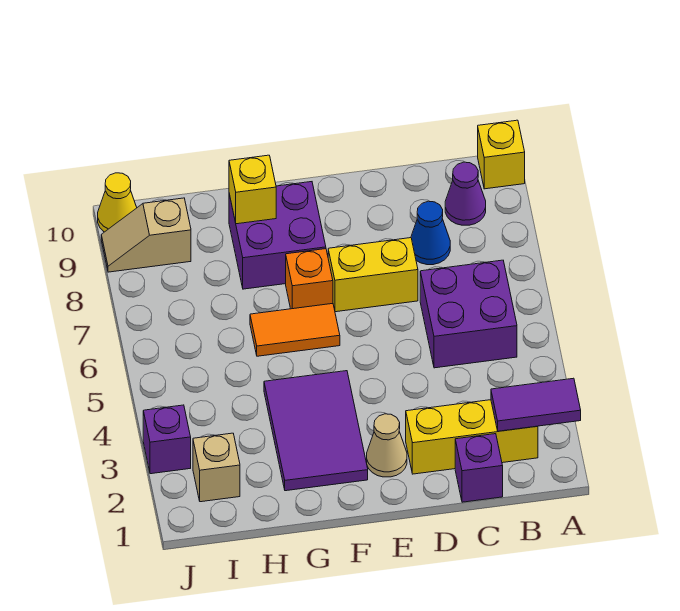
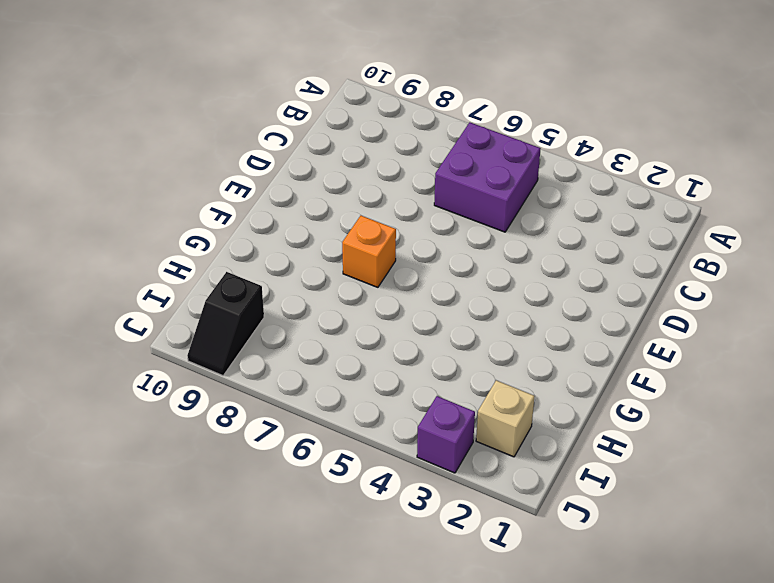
black slope I9:J9 level 1 top I -> tan slope I9:J9 level 1 top I
none -> yellow brick A10 level 1
none -> yellow brick B2:D2 level 1
none -> purple cone B9 level 1

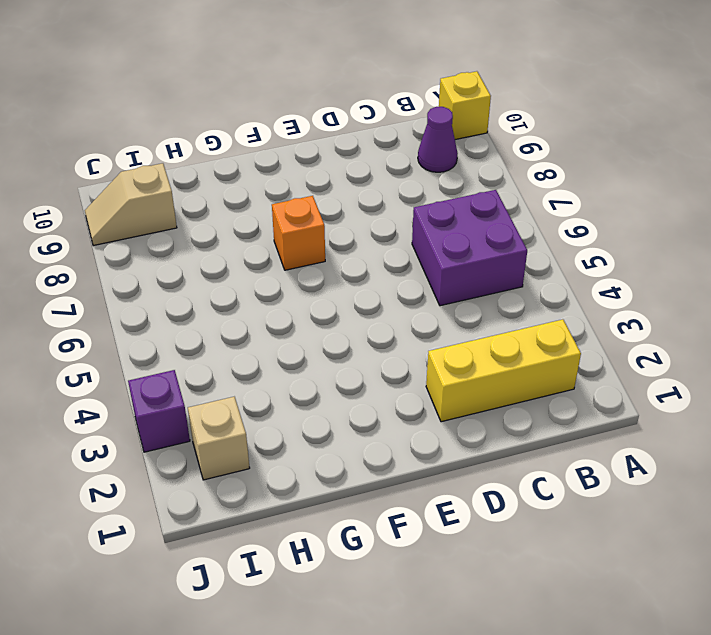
none -> purple brick C1 level 1
none -> blue cone C8 level 1
none -> yellow brick D7:E7 level 1

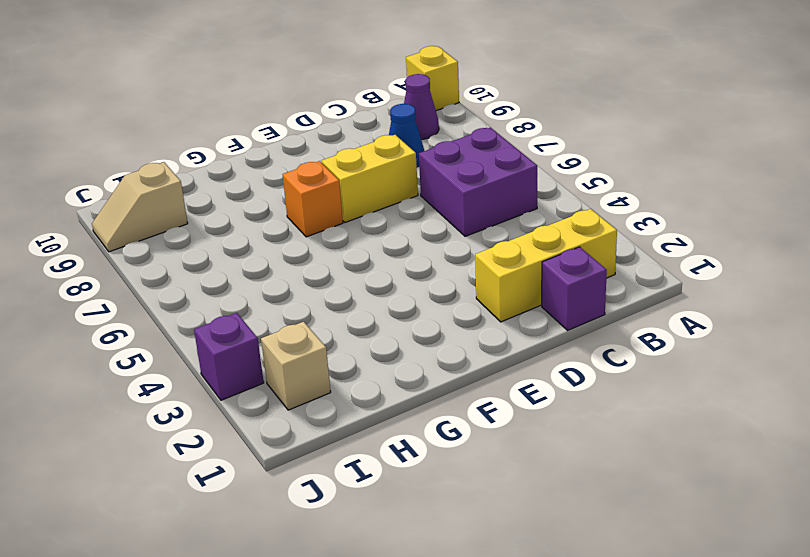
none -> tan cone E2 level 1
none -> purple tile F2:G4 level 1
none -> orange tile F6:G6 level 1

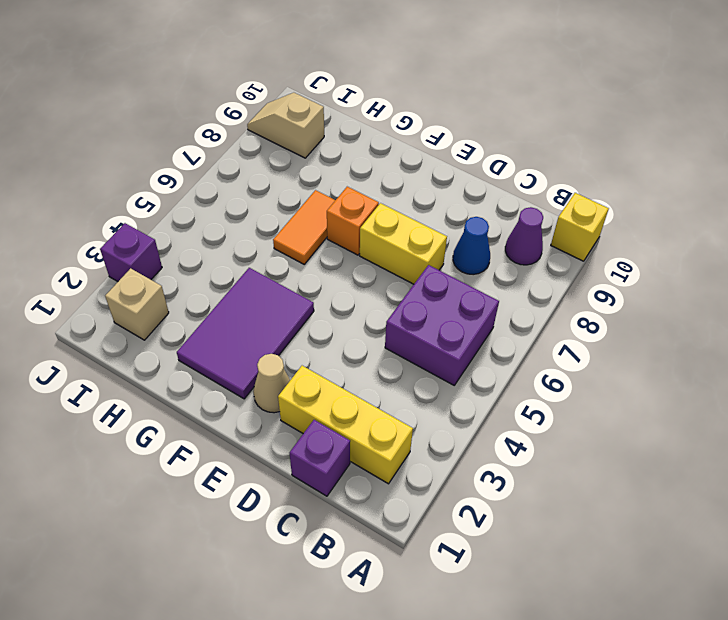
orange tile G6:G7 level 1 -> orange tile F6:G6 level 1
none -> purple brick F8:G9 level 1
none -> yellow cone J10 level 1
none -> purple tile A2:B2 level 2

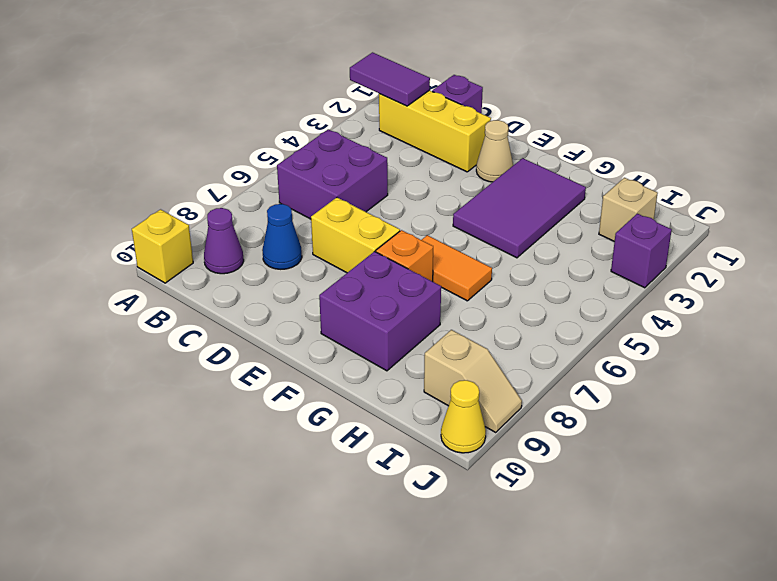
none -> yellow brick G9 level 2

